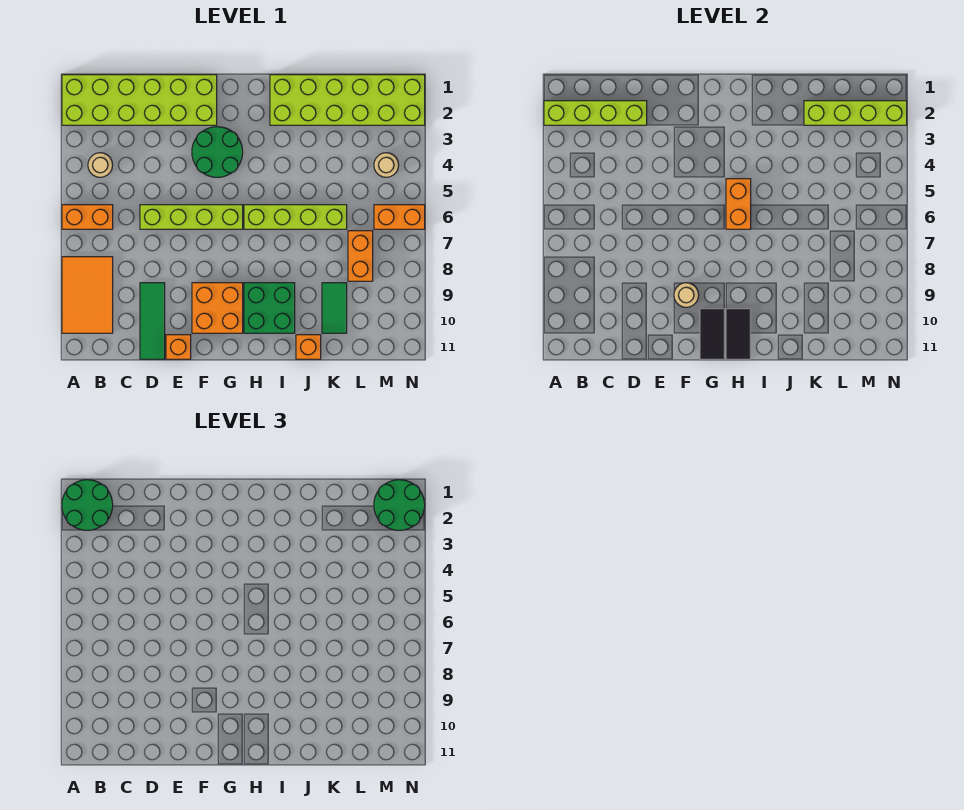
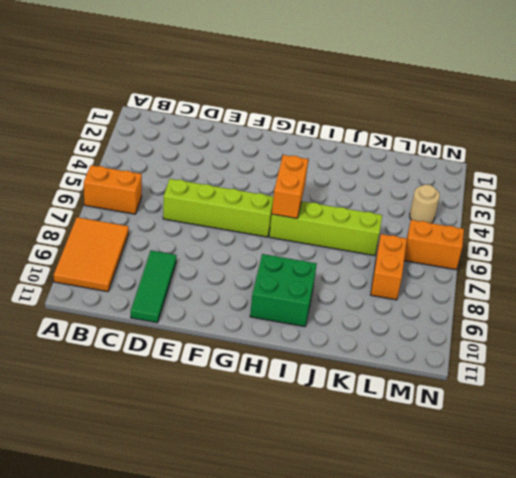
none -> lime brick A1:F2 level 1
none -> tan round brick B4 level 1
none -> orange brick E11 level 1

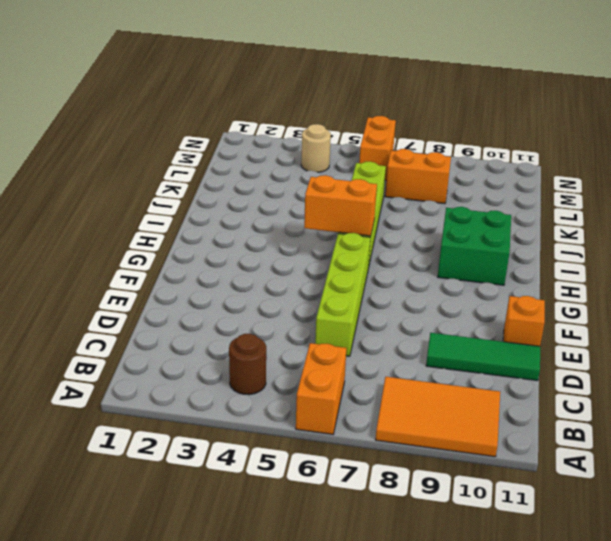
brown round brick B4 level 1 -> tan round brick B4 level 1
none -> lime brick A1:F2 level 1
none -> green round brick F3:G4 level 1
none -> orange brick F9:G10 level 1

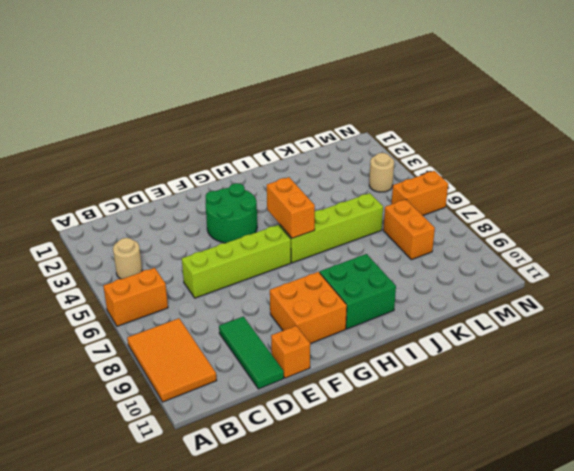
none -> lime brick A1:F2 level 1
none -> lime brick I1:N2 level 1
none -> orange brick J11 level 1

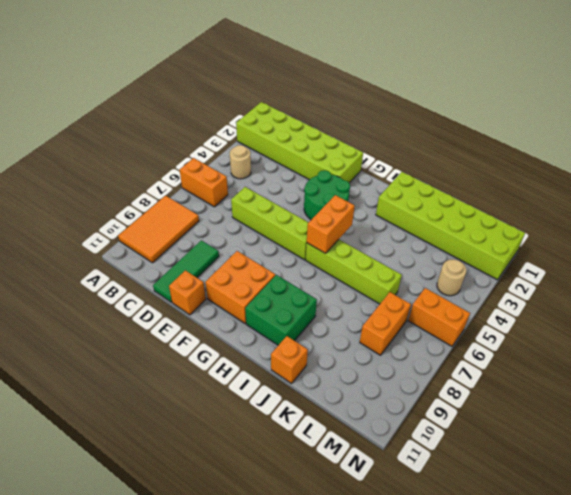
none -> green tile K9:K10 level 1
none -> lime brick A2:D2 level 2
none -> tan round brick F9 level 2

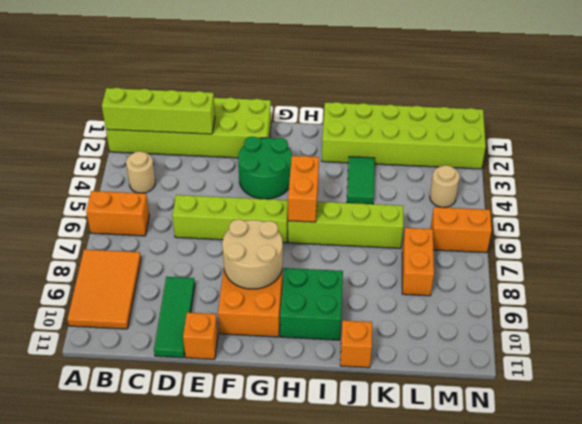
tan round brick F8:G9 level 2 -> tan round brick F9 level 2
green tile J3:J4 level 1 -> green tile K9:K10 level 1
none -> black tile G10:G11 level 2
none -> black tile H10:H11 level 2
none -> lime brick K2:N2 level 2

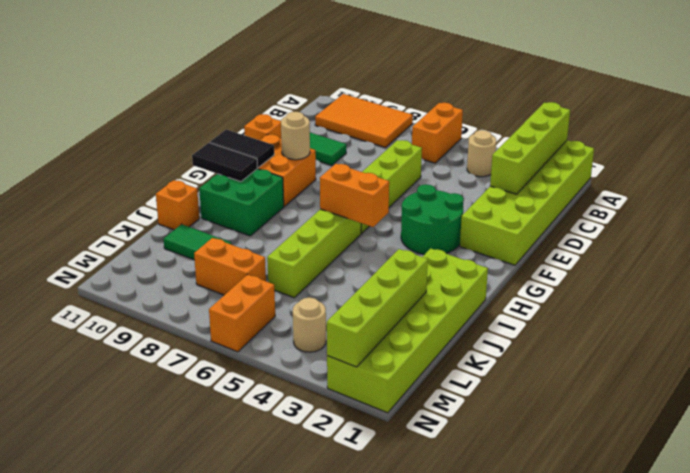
none -> green round brick A1:B2 level 3
none -> green round brick M1:N2 level 3

